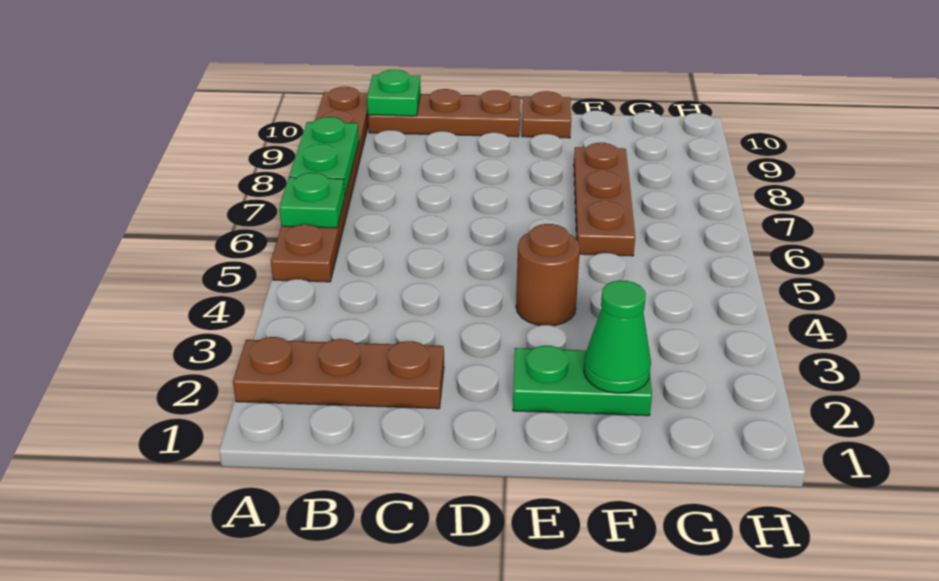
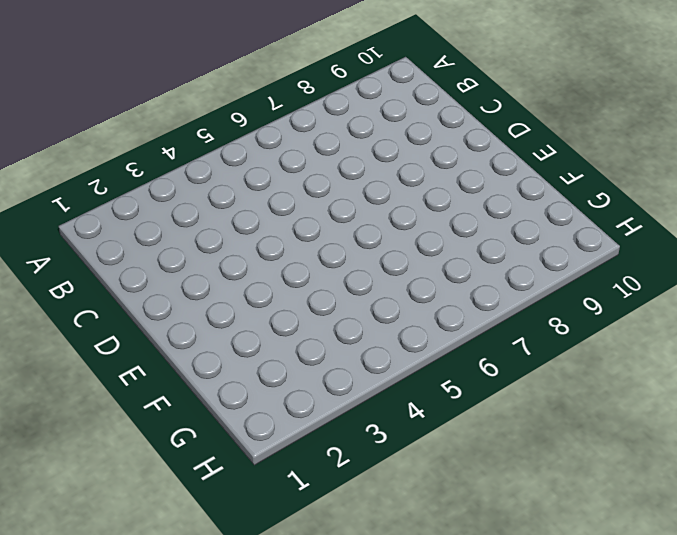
none -> brown plate A2:C2 level 1
none -> brown plate A5:A10 level 1

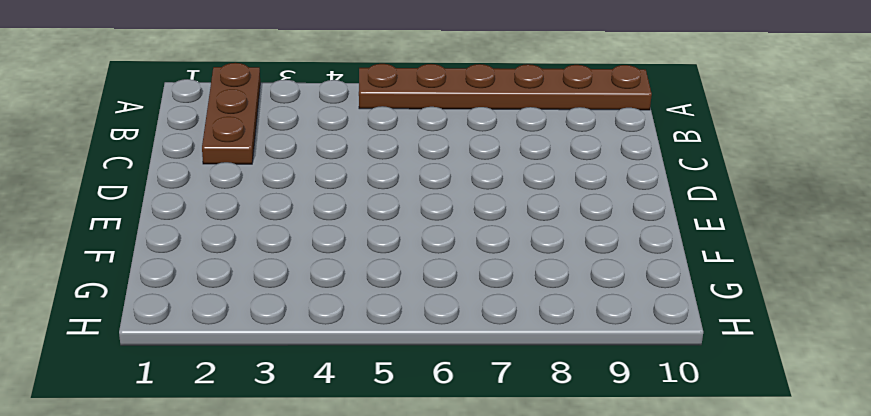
none -> brown plate B10:D10 level 1
none -> green plate E2:F2 level 1

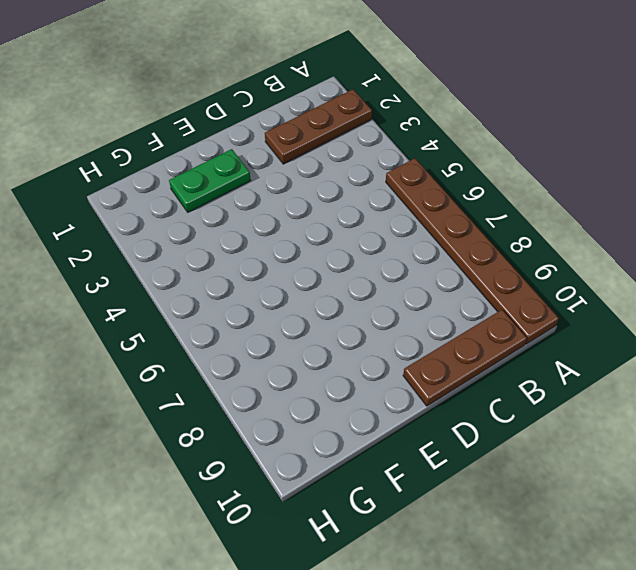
none -> brown round brick E4 level 1
none -> brown plate E10 level 1

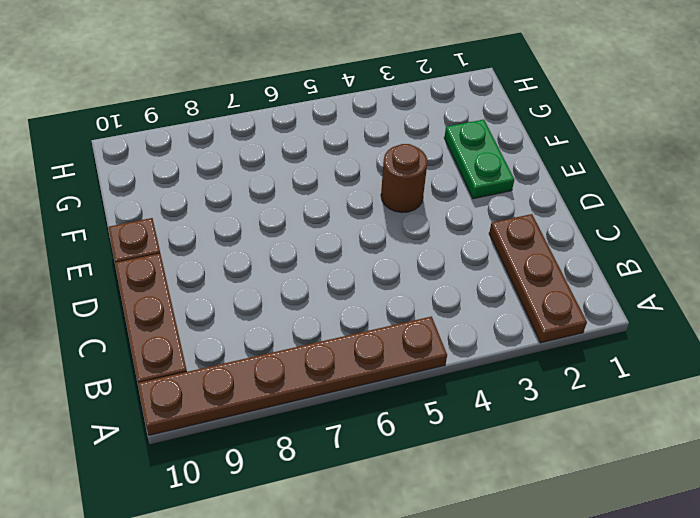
none -> brown plate F6:F8 level 1
none -> green plate A6 level 2

